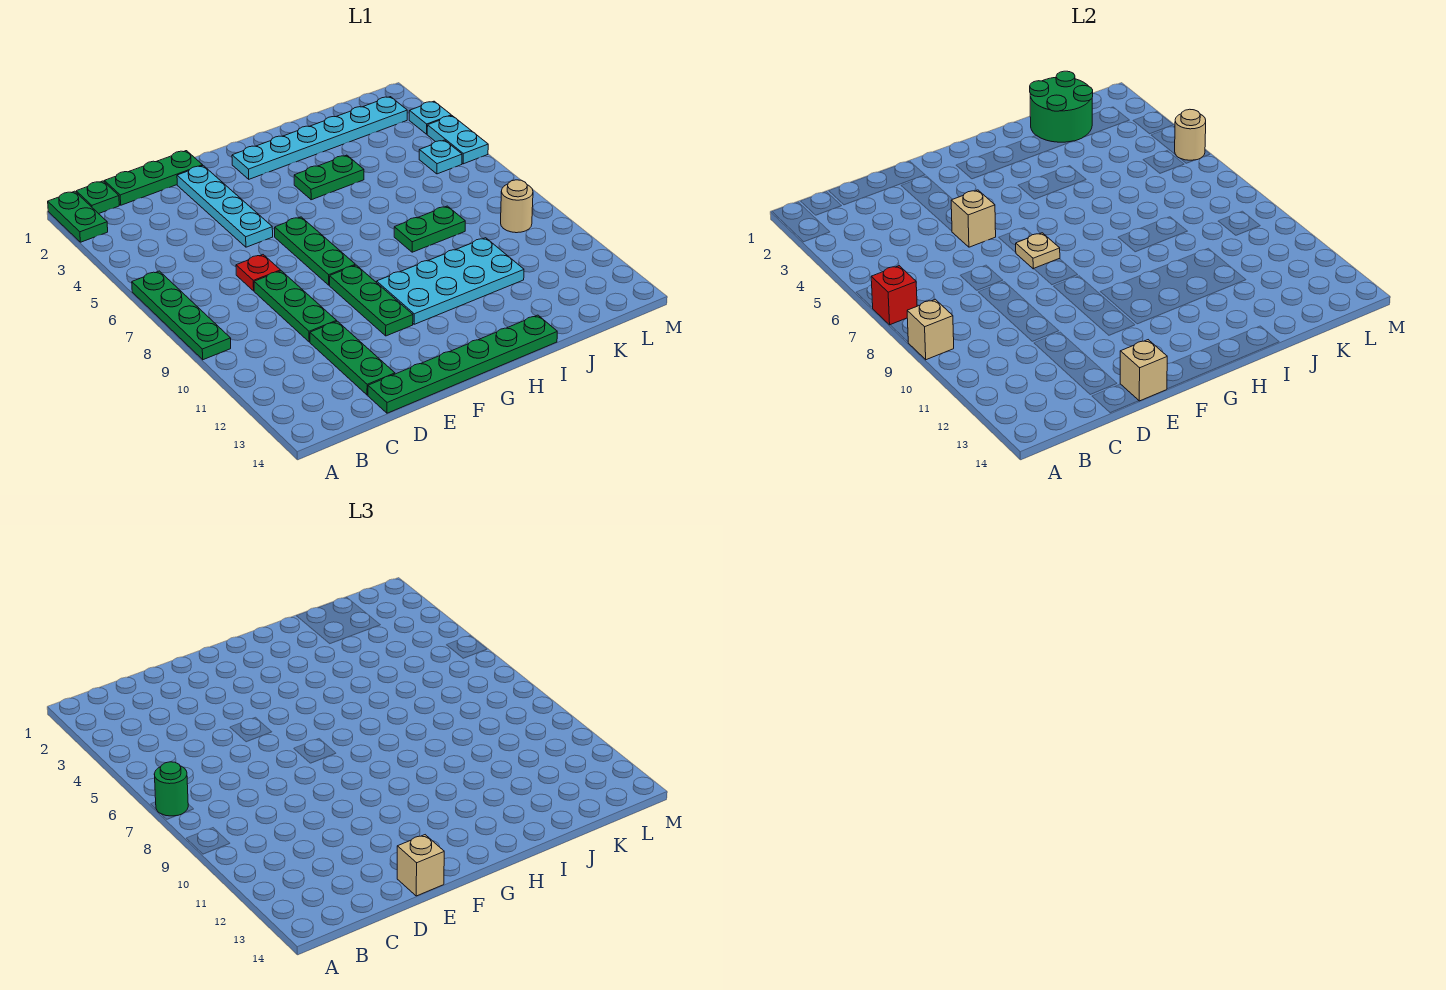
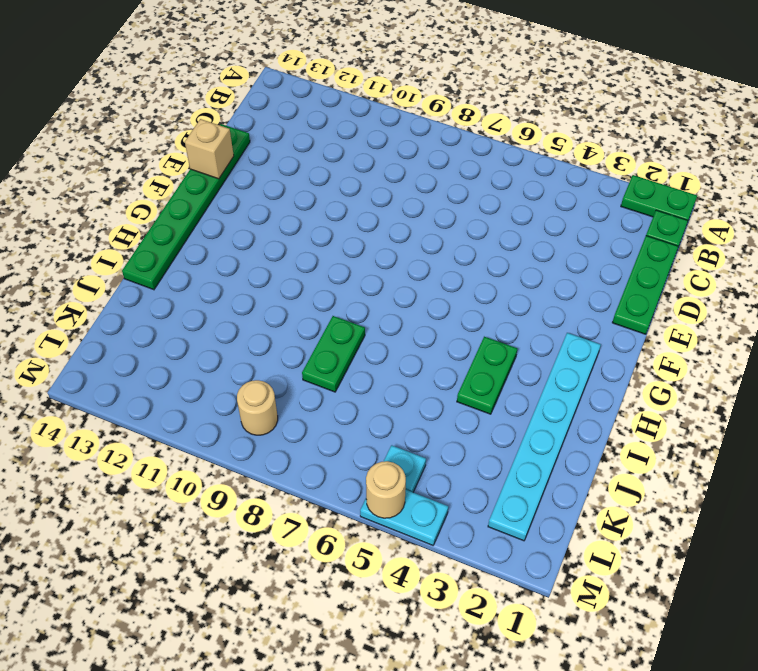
none -> green plate A6:A9 level 1
none -> red plate D7 level 1
none -> green plate D8:D10 level 1

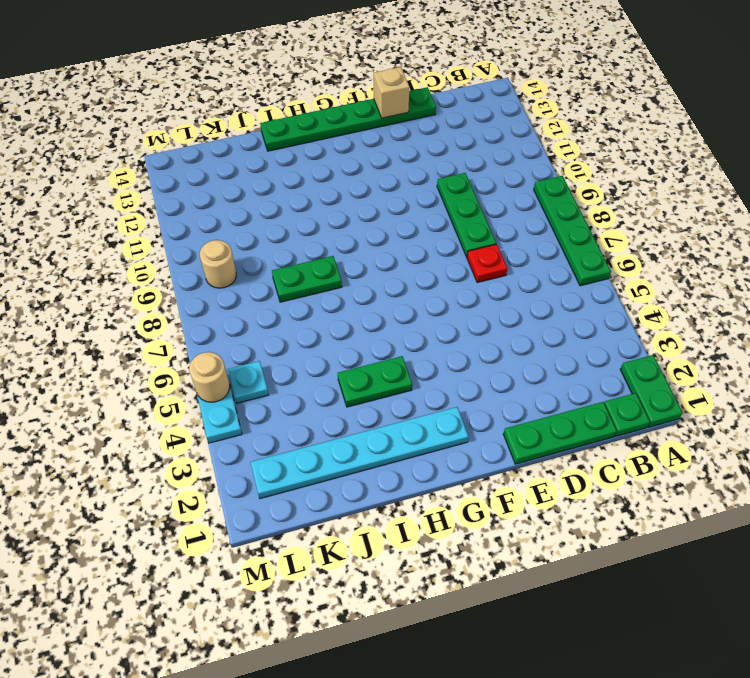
none -> green plate D11:D13 level 1
none -> cyan plate E2:E5 level 1
none -> green plate F6:F8 level 1

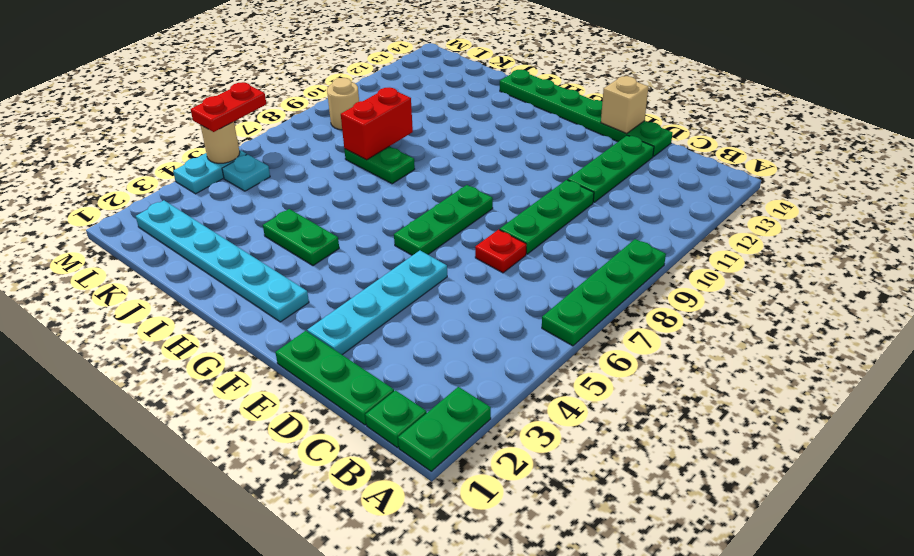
red brick J8:J9 level 2 -> none
red plate M5:M6 level 3 -> none
none -> green plate F9:F11 level 1
none -> cyan plate G10:J11 level 1
none -> cyan plate M3 level 1

